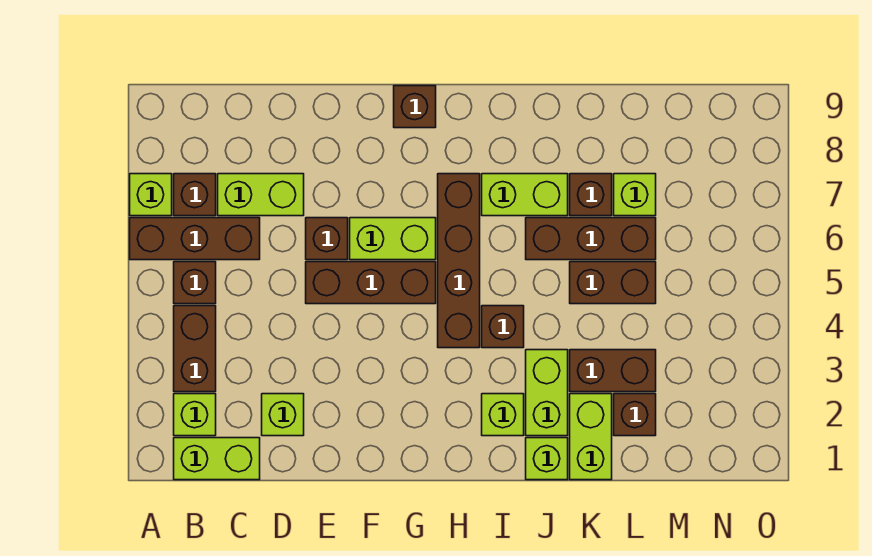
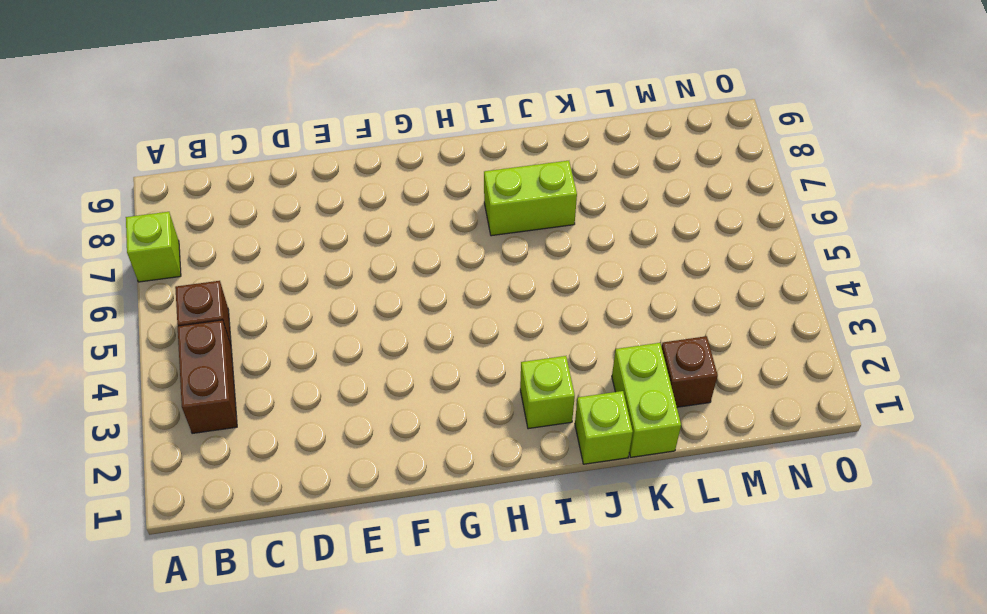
none -> brown brick A6:C6 level 1
none -> lime brick B1:C1 level 1
none -> lime brick B2 level 1

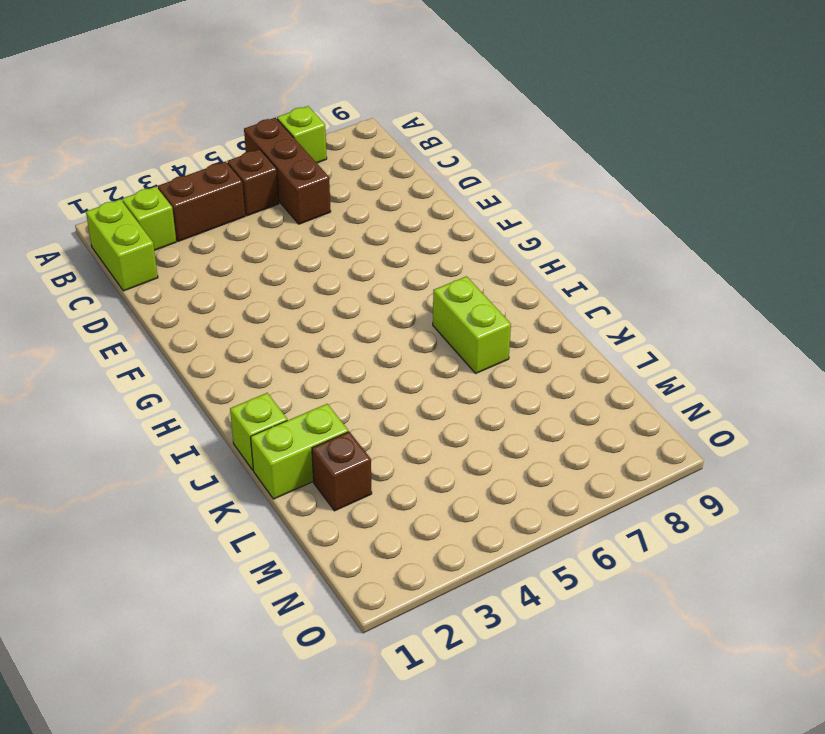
none -> brown brick B7 level 1
none -> lime brick C7:D7 level 1
none -> lime brick D2 level 1

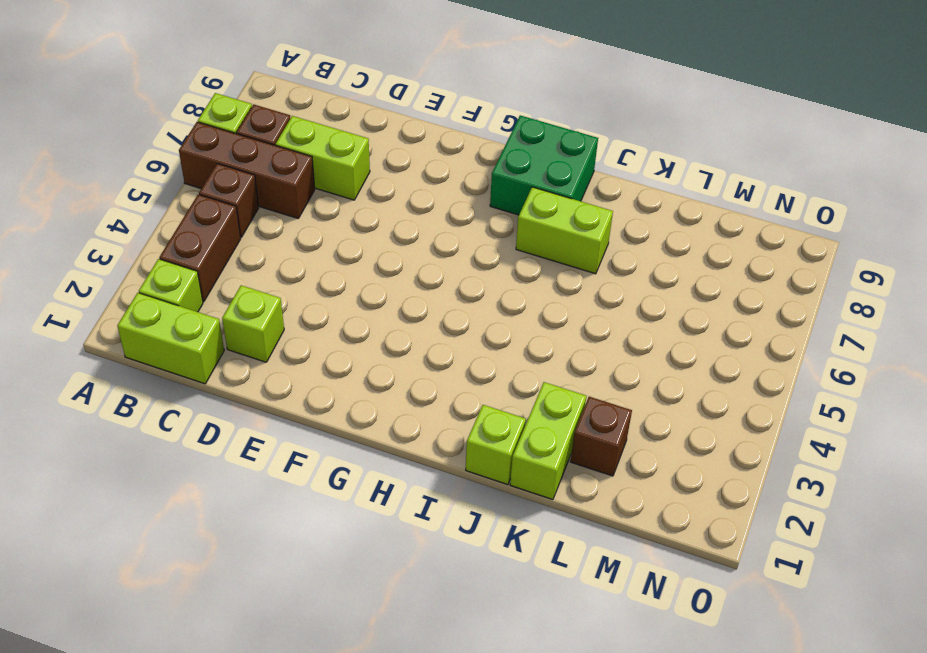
green brick H8:I9 level 1 -> none
none -> brown brick E5:G5 level 1
none -> brown brick E6 level 1
none -> lime brick F6:G6 level 1

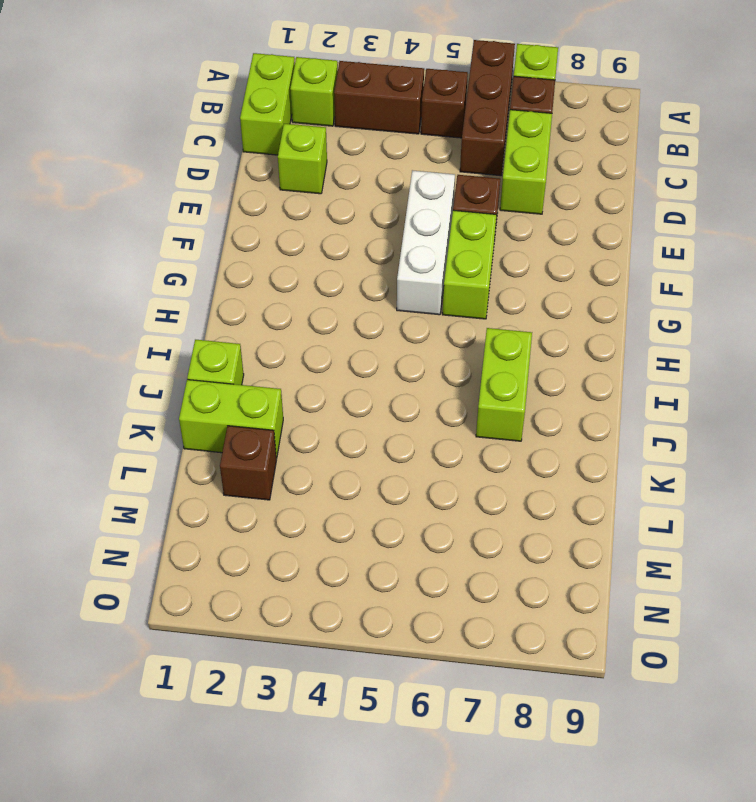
white brick E5:G5 level 1 -> brown brick E5:G5 level 1
none -> brown brick G9 level 1
none -> brown brick H4:H7 level 1
none -> lime brick I2 level 1

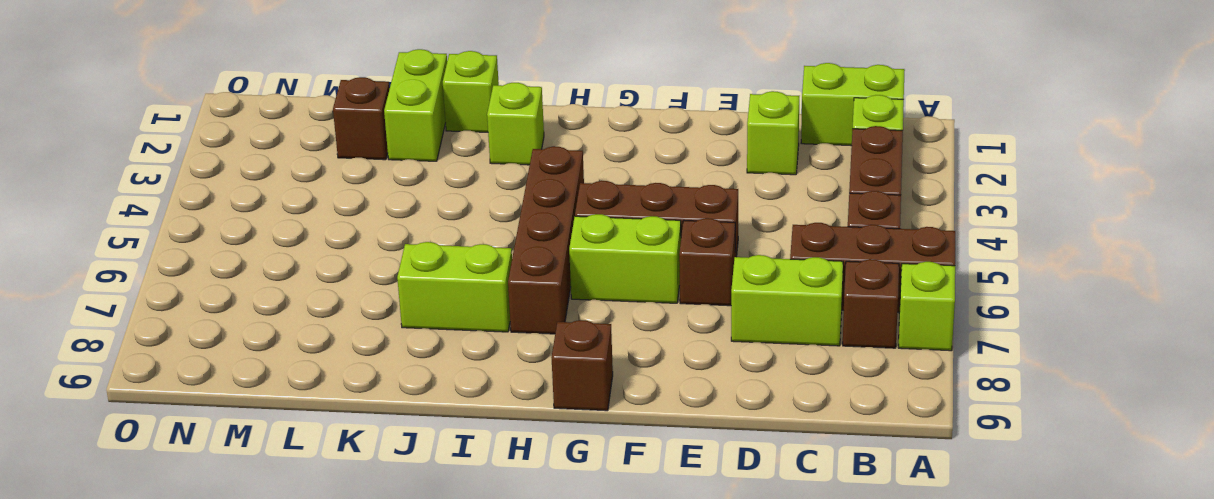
none -> brown brick I4 level 1
none -> lime brick J2:J3 level 1
none -> brown brick J6:L6 level 1

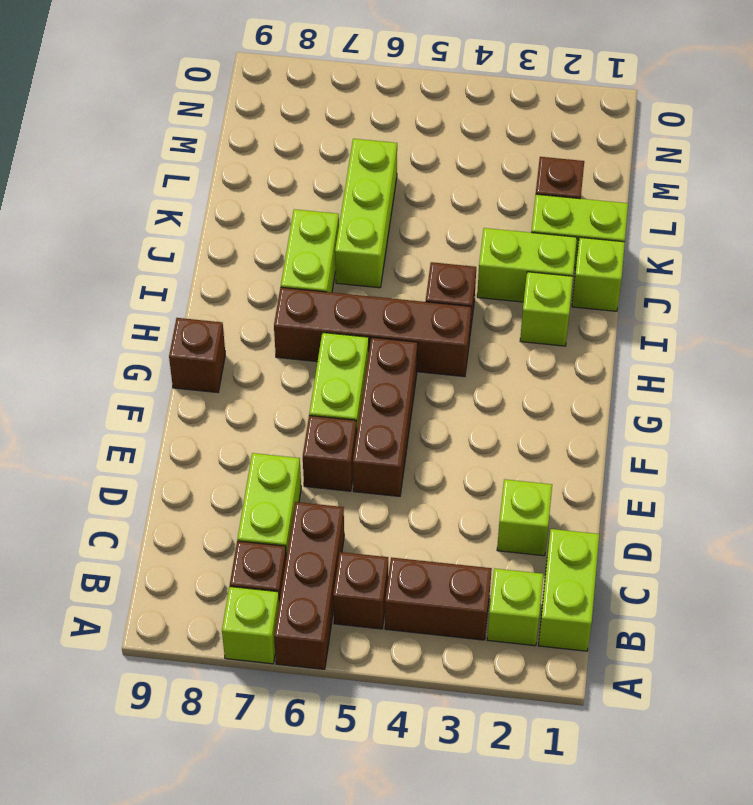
lime brick J6:L6 level 1 -> brown brick J6:L6 level 1
none -> brown brick K3:L3 level 1
none -> brown brick K5:L5 level 1
none -> brown brick K7 level 1

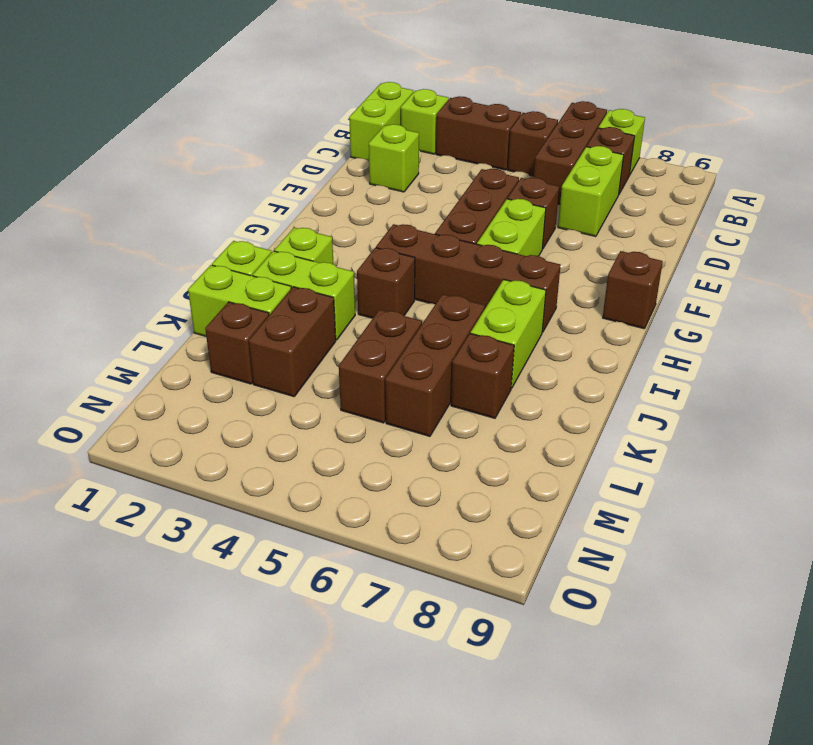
none -> lime brick L7 level 1

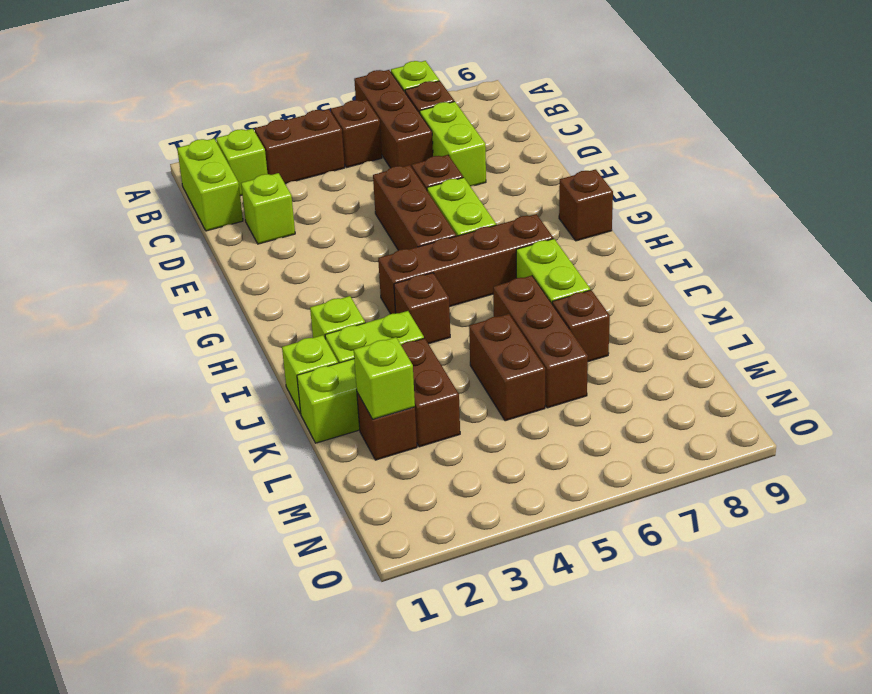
lime brick L2 level 2 -> lime brick L7 level 1

